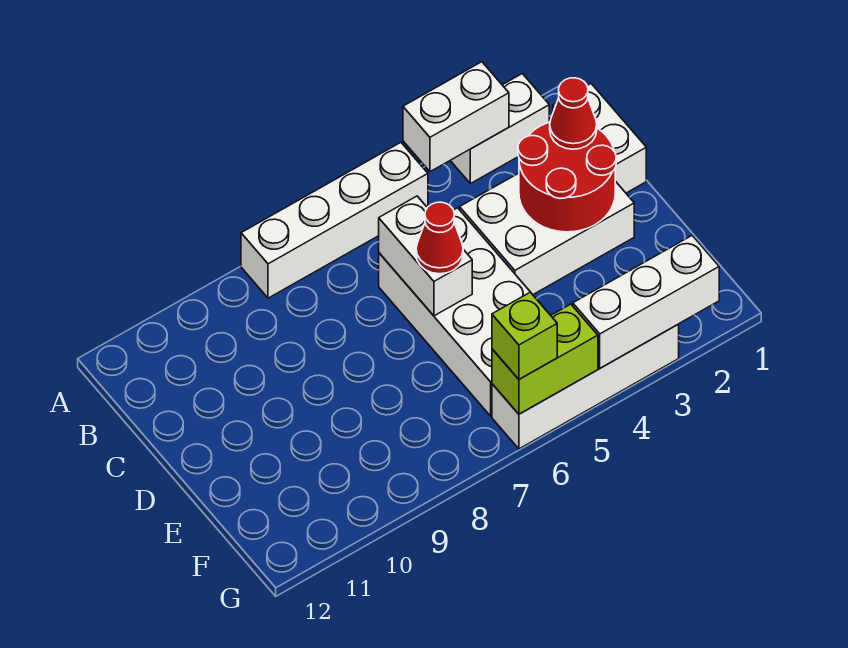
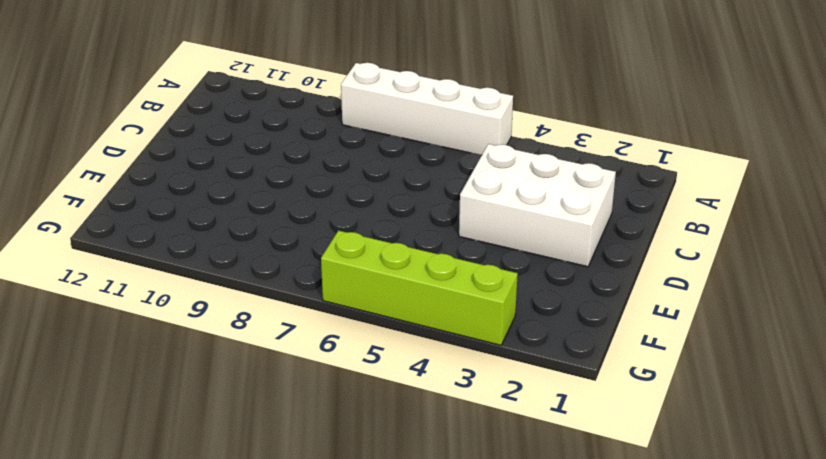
lime brick G3:G6 level 1 -> white brick G3:G6 level 1
none -> white brick A2:A3 level 1
none -> white brick B1:C1 level 1
none -> white brick C5:F6 level 1

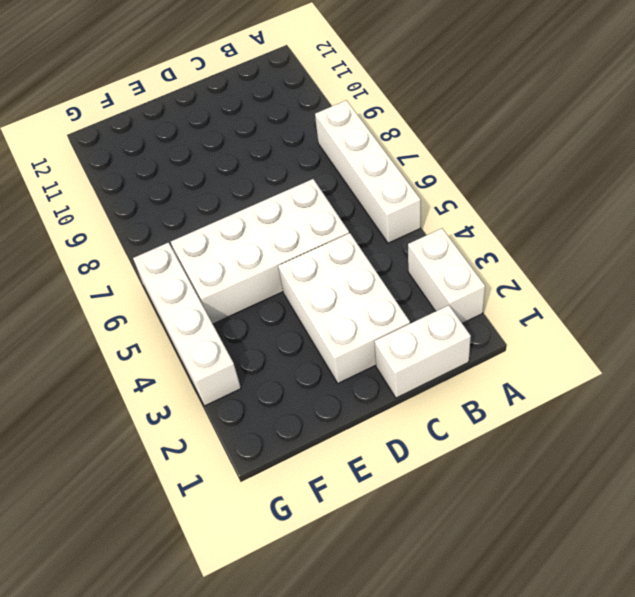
none -> white brick A3:A4 level 2
none -> red round brick C2:D3 level 2
none -> white brick C6:D6 level 2

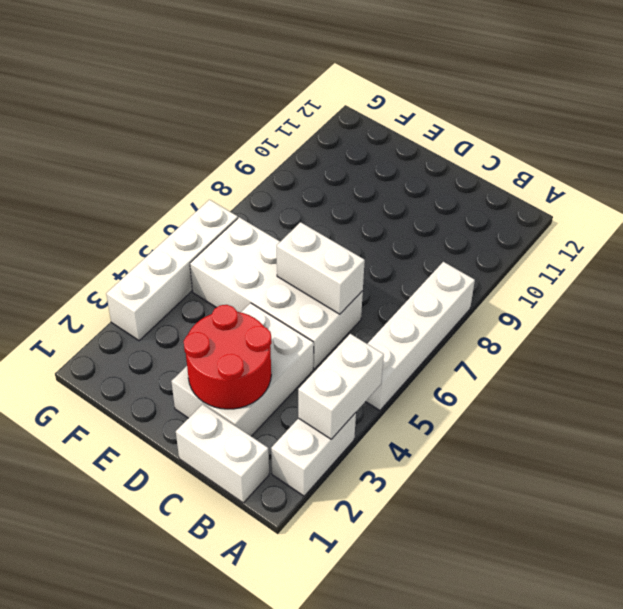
none -> white brick G2:G4 level 2
none -> lime brick G5:G6 level 2
none -> red cone C2 level 3

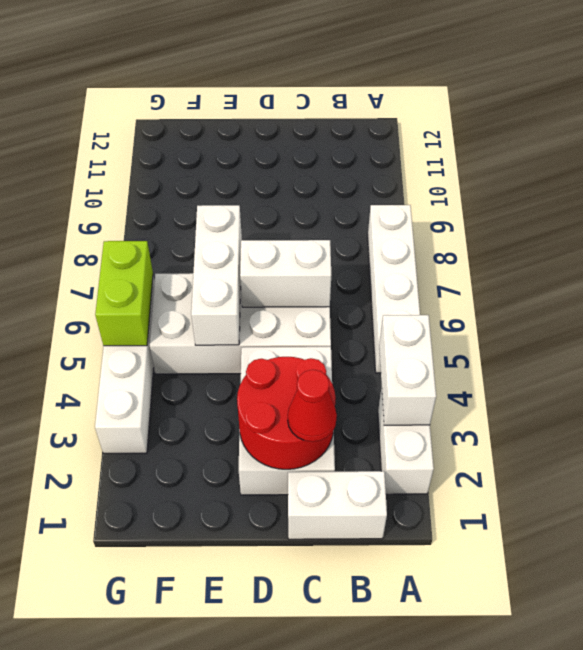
white brick E5:E7 level 2 -> white brick G2:G4 level 2
none -> red cone D6 level 3
none -> lime brick G6 level 3

